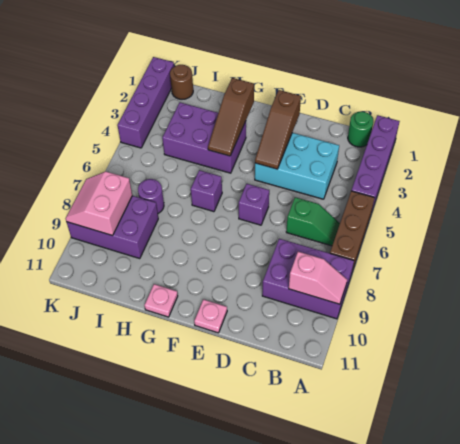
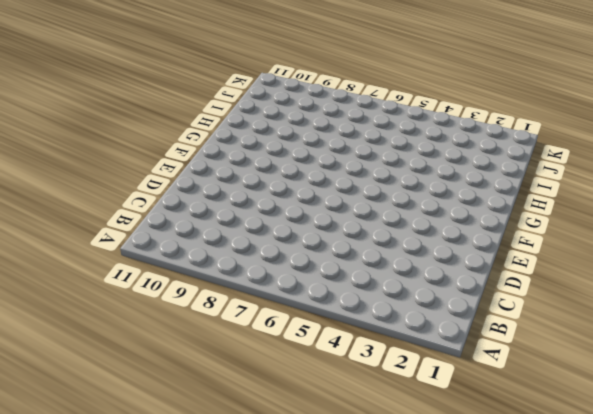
none -> purple brick A1:A4 level 1
none -> brown brick A5:A7 level 1
none -> purple brick A8:C9 level 1

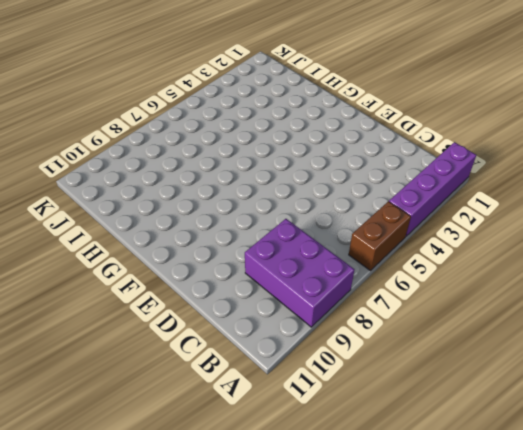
brown brick A5:A6 level 1 -> brown brick A5:A7 level 1
none -> green round brick B1 level 1
none -> green slope B6:C6 level 1 top C
none -> cyan brick C3:E4 level 1

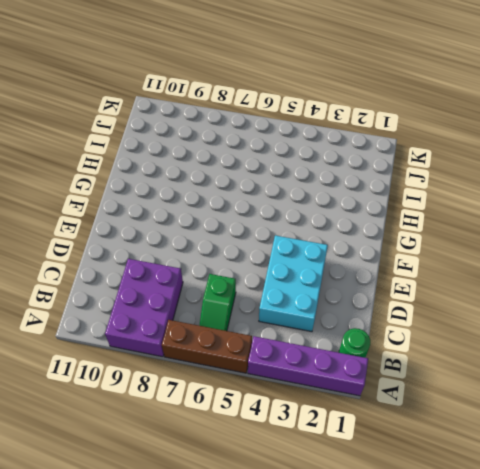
none -> purple brick E6 level 1
none -> pink plate E11 level 1
none -> purple brick G3:I4 level 1

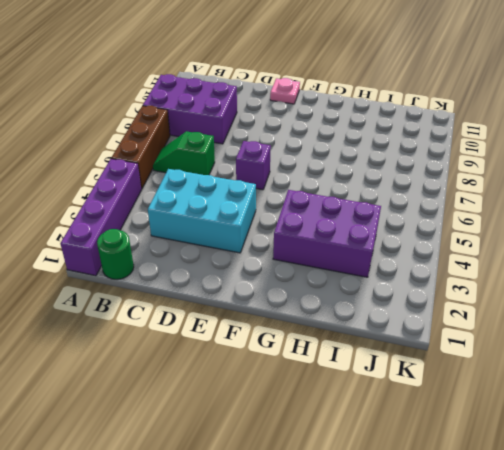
none -> purple brick G6 level 1
none -> pink plate G11 level 1
none -> purple round brick I7 level 1

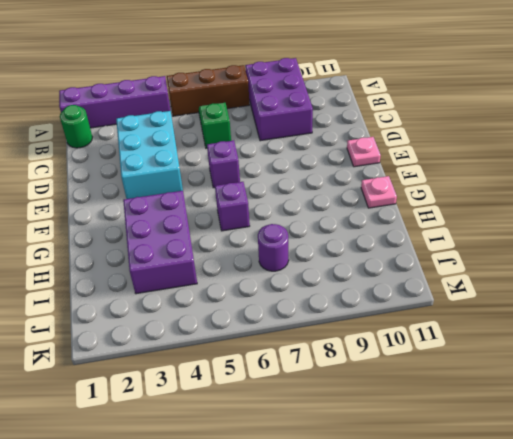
none -> purple brick I8:K9 level 1
none -> brown round brick J1 level 1
none -> purple brick K1:K4 level 1

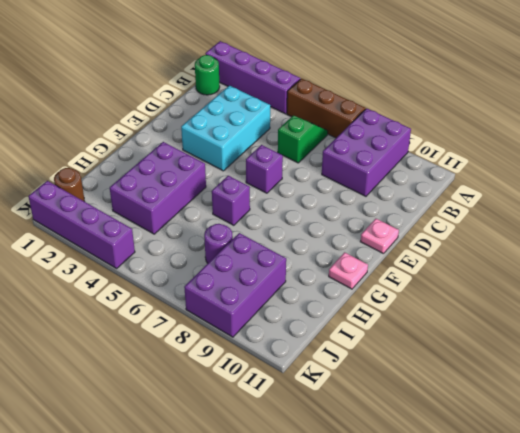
none -> pink slope A9:B9 level 2 top B
none -> brown slope E2:E4 level 2 top 2
none -> brown slope G2:G4 level 2 top 2

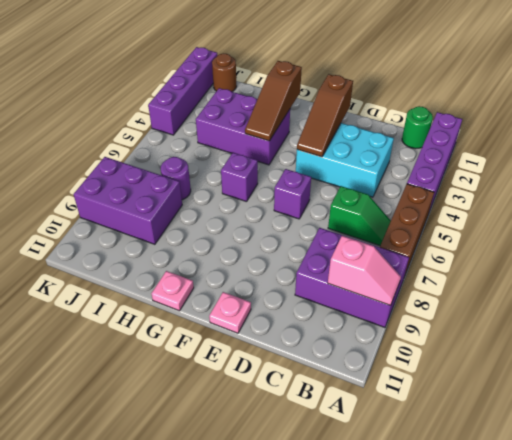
none -> pink slope J8:K9 level 2 top J

